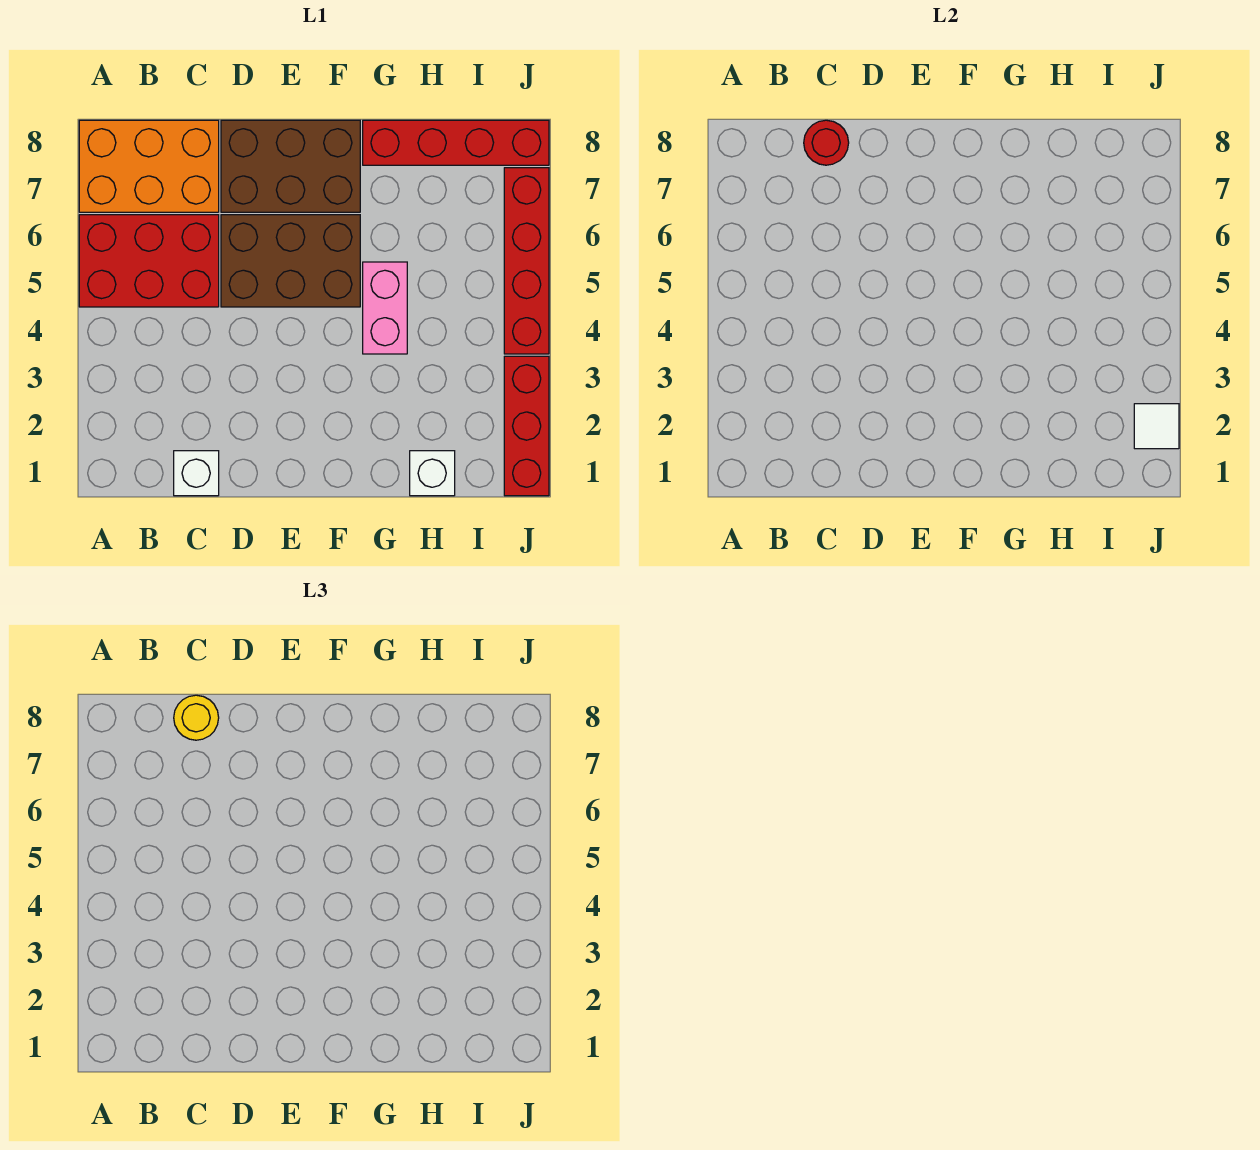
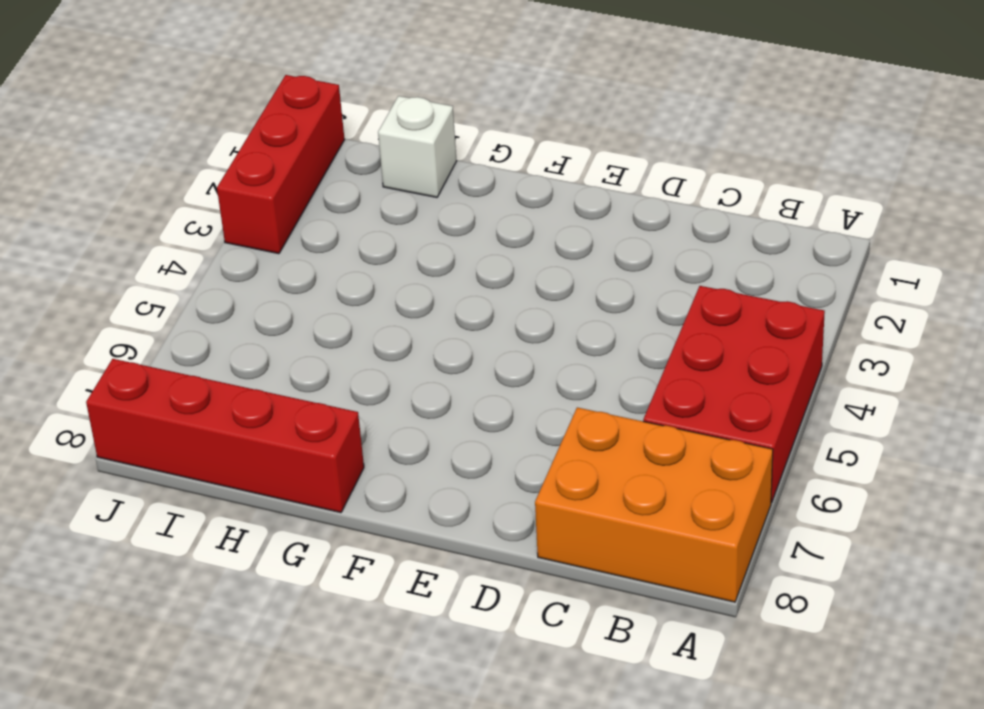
red brick A4:B6 level 1 -> red brick A5:C6 level 1
none -> white brick C1 level 1
none -> brown brick D5:F6 level 1
none -> brown brick D7:F8 level 1

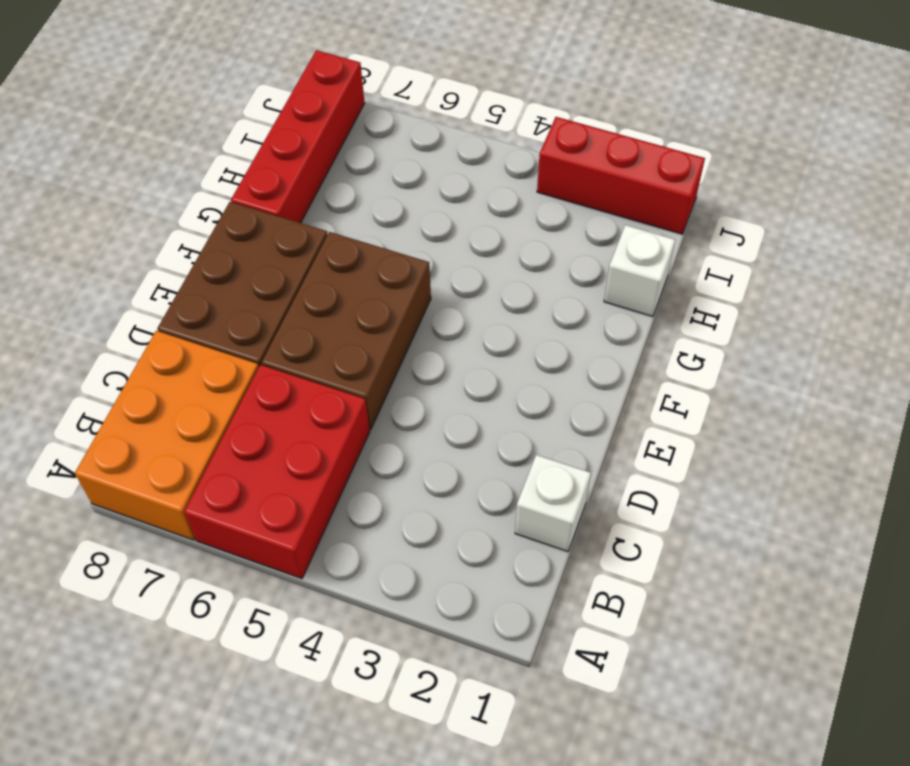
none -> pink brick G4:G5 level 1
none -> red brick J4:J7 level 1
none -> red round brick C8 level 2

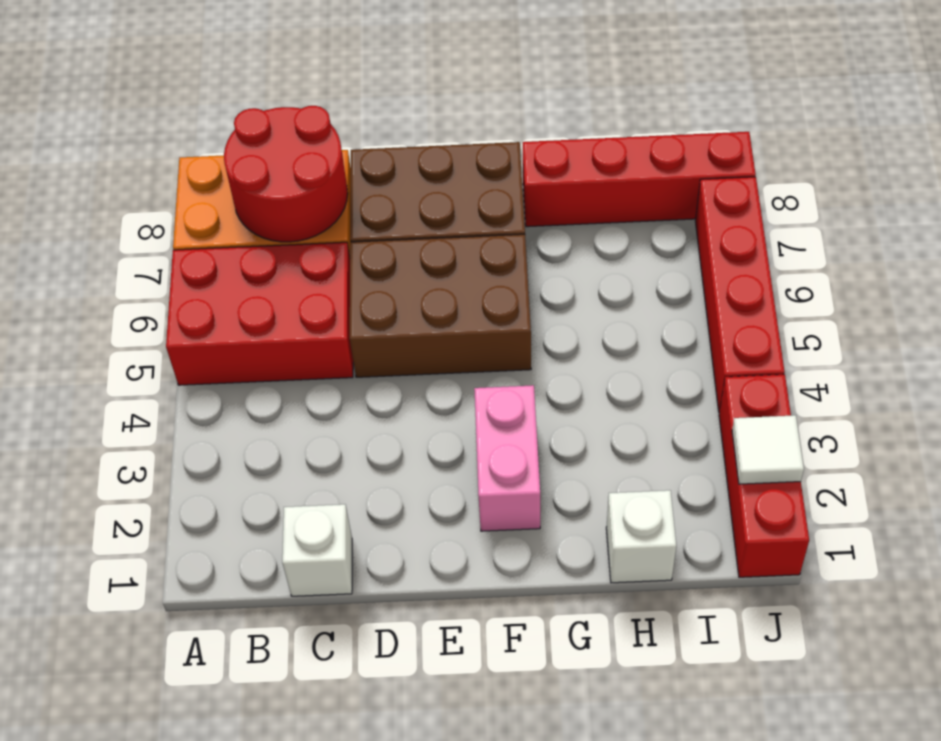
red round brick B7:C8 level 2 -> red round brick C8 level 2
pink brick F2:F3 level 1 -> pink brick G4:G5 level 1
none -> yellow round brick C8 level 3

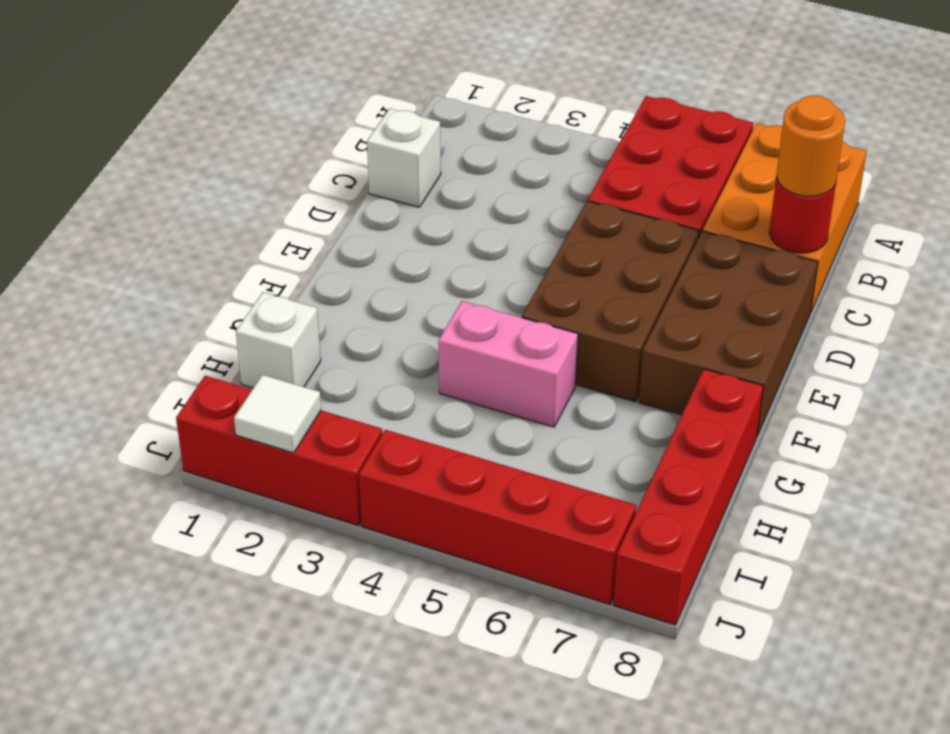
orange round brick C8 level 3 -> yellow round brick C8 level 3

